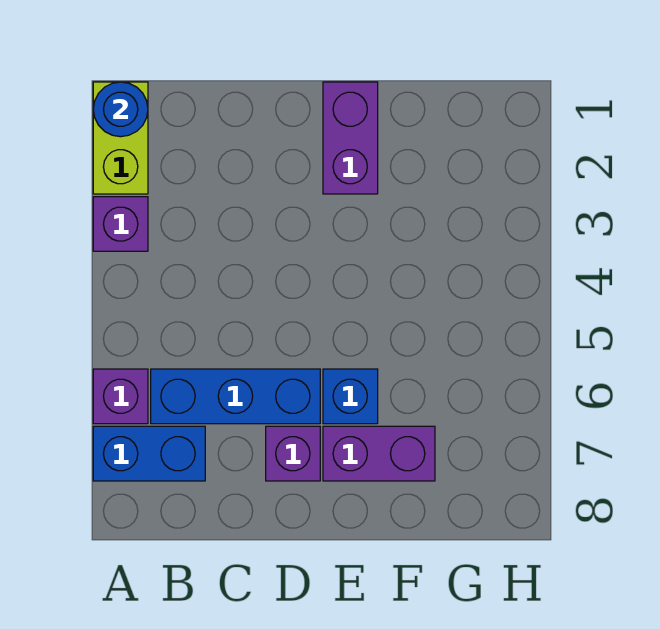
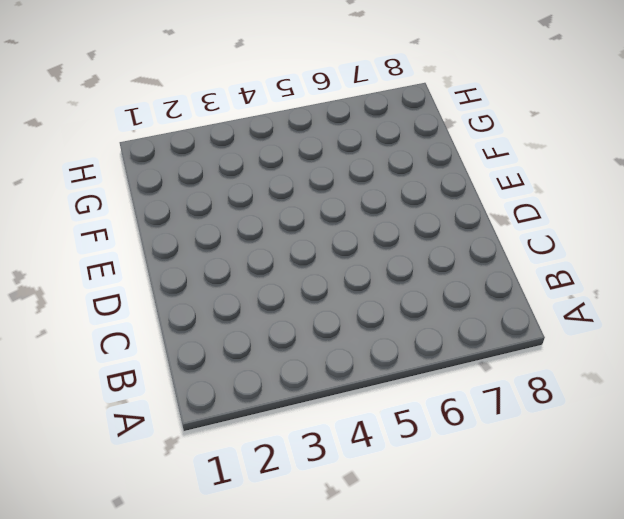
none -> lime brick A1:A2 level 1
none -> purple brick A3 level 1

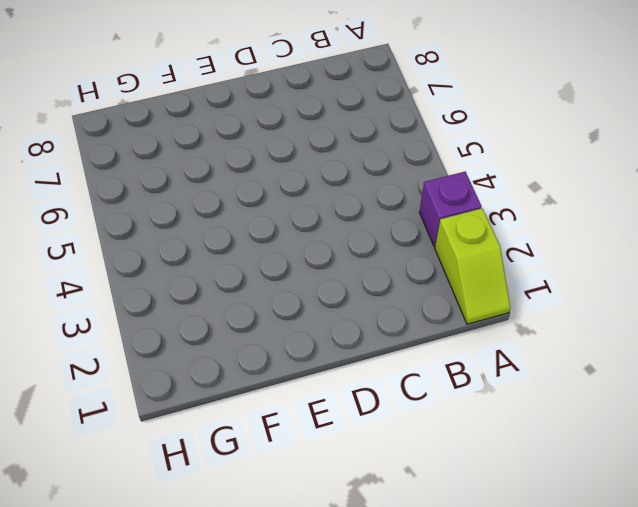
lime slope A1:A2 level 1 top 2 -> lime brick A1:A2 level 1
none -> purple brick A6 level 1
none -> blue brick A7:B7 level 1

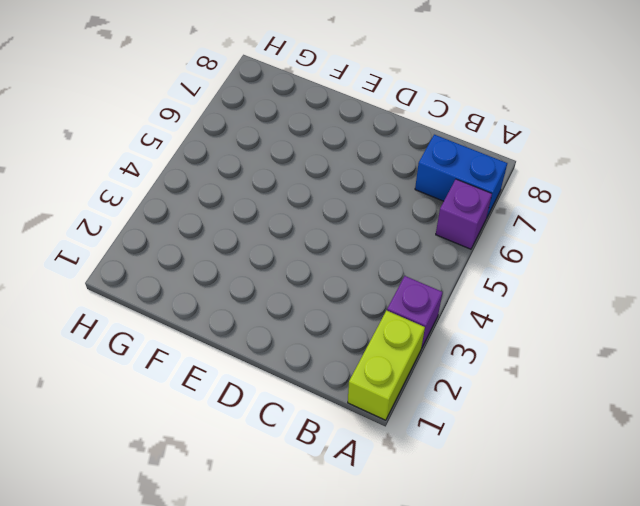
none -> blue brick B6:D6 level 1
none -> purple brick D7 level 1

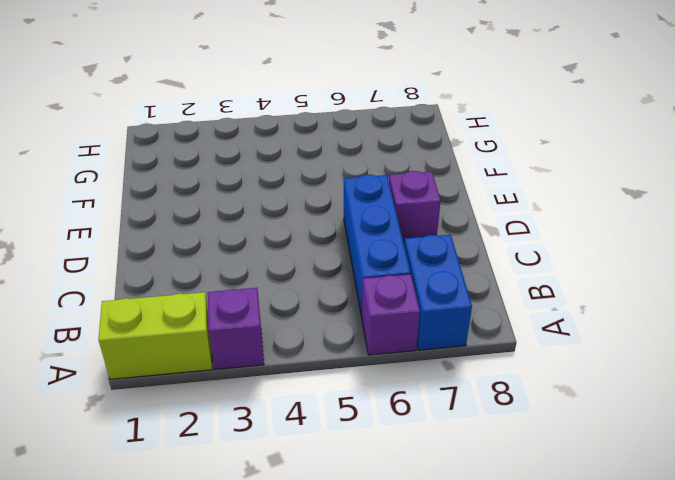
none -> purple brick E1:E2 level 1
none -> blue brick E6 level 1

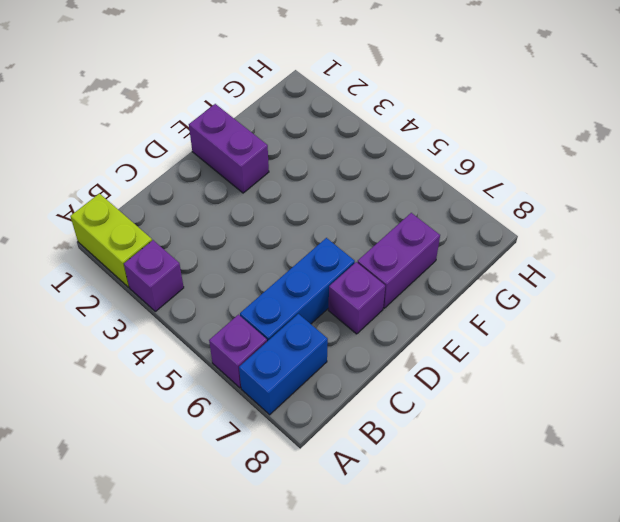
none -> blue brick E6 level 1
none -> blue round brick A1 level 2

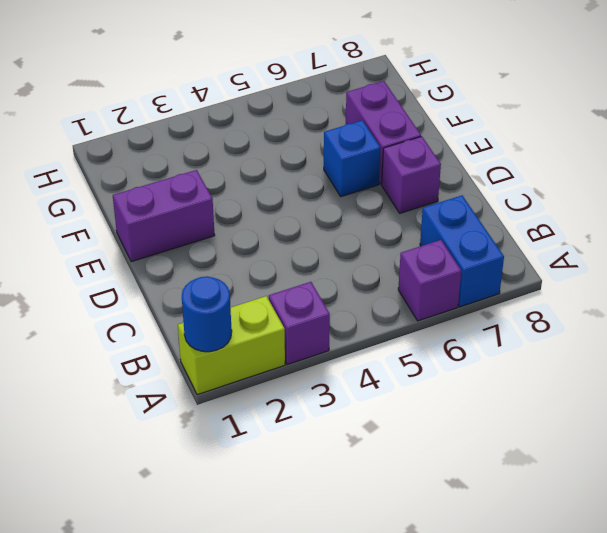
none -> blue brick B6:D6 level 1

